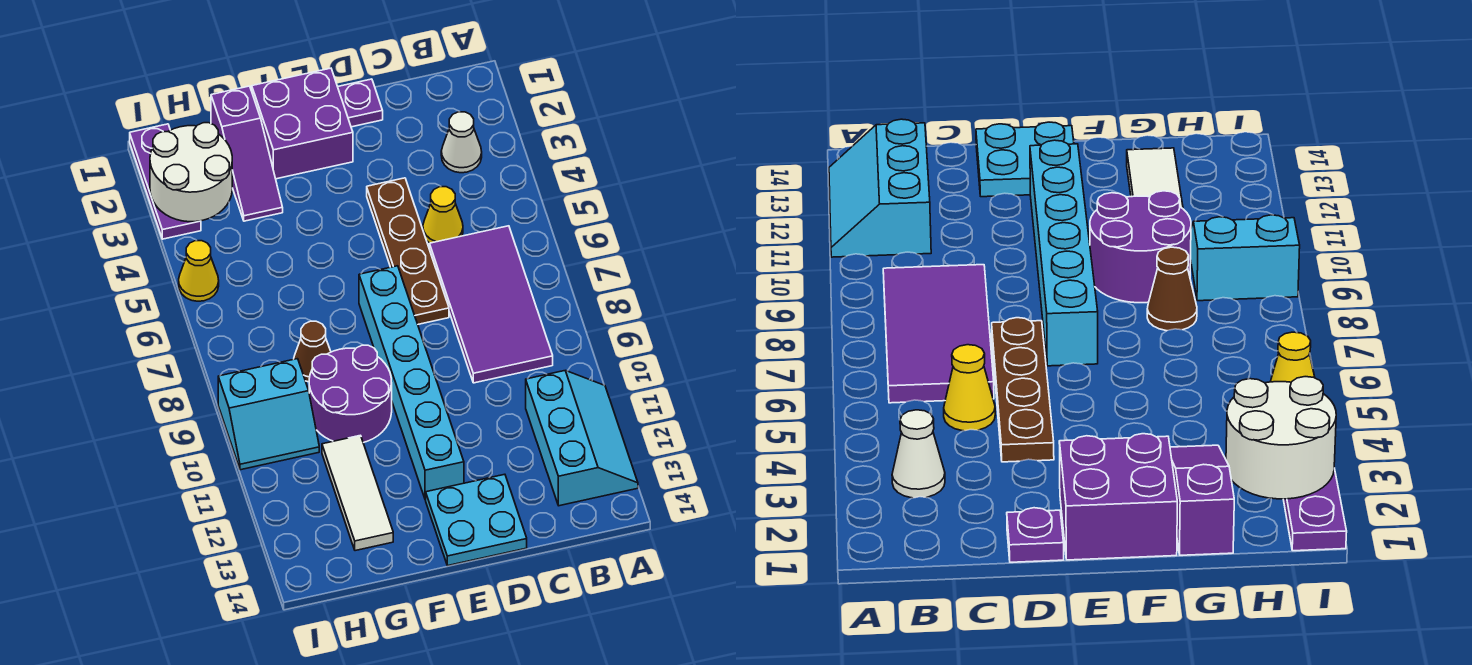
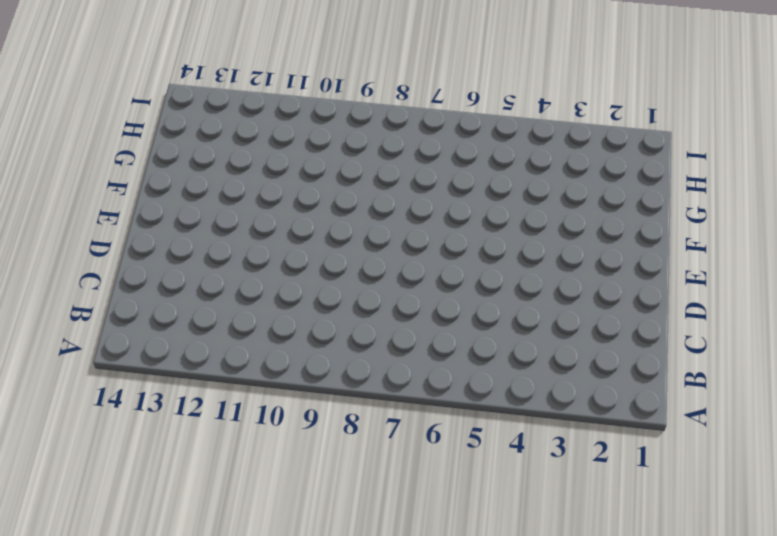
none -> cyan slope A11:B13 level 1 top B
none -> white cone B3 level 1
none -> purple tile B6:C9 level 1

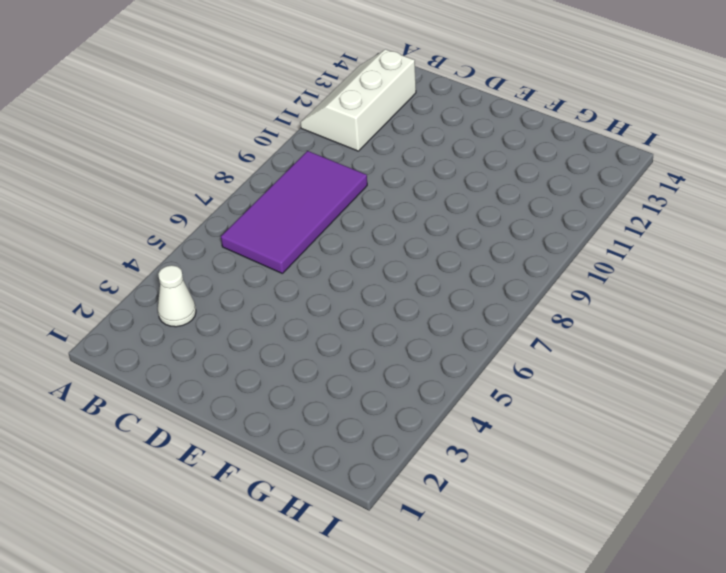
white slope A11:B13 level 1 top B -> cyan slope A11:B13 level 1 top B
none -> yellow cone C5 level 1
none -> purple plate D1 level 1
none -> brown plate D4:D7 level 1

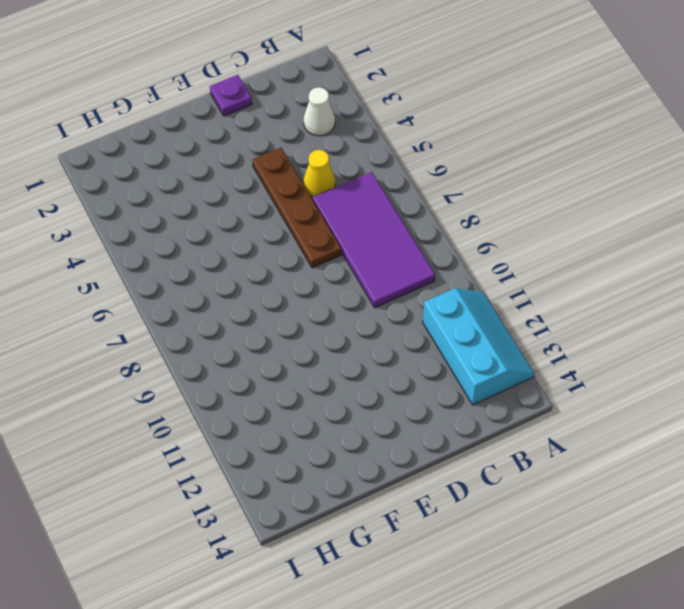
none -> cyan plate D13:E14 level 1
none -> purple brick E1:F2 level 1
none -> cyan brick E7:E12 level 1

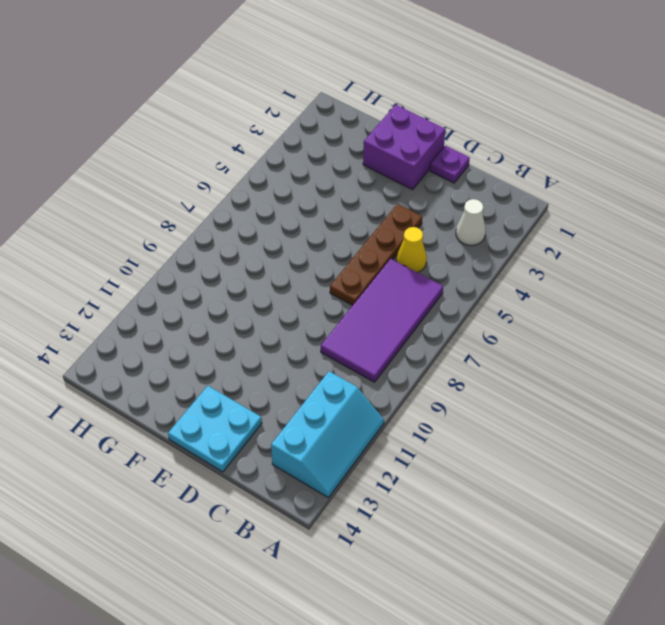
none -> cyan brick E7:E12 level 1
none -> purple round brick F9:G10 level 1
none -> purple slope G1:G3 level 1 top 1

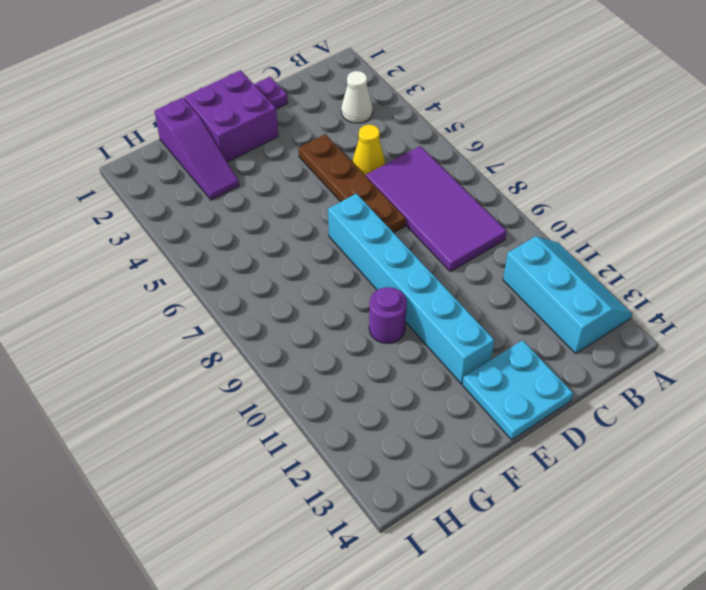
purple round brick F10 level 1 -> purple round brick F9:G10 level 1
none -> brown cone G8 level 1
none -> white tile G11:G13 level 1
none -> cyan slope H9:I10 level 1 top 9

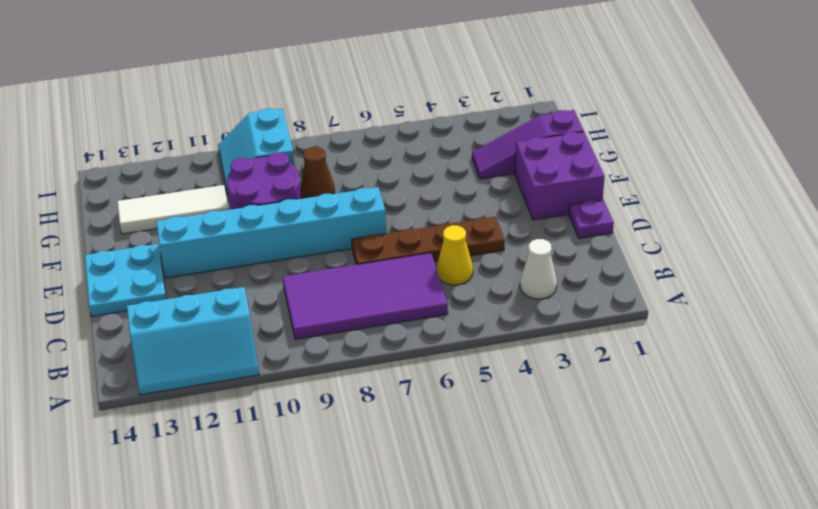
none -> purple plate I1:I3 level 1
none -> yellow cone I5 level 1
none -> white round brick H2:I3 level 2

